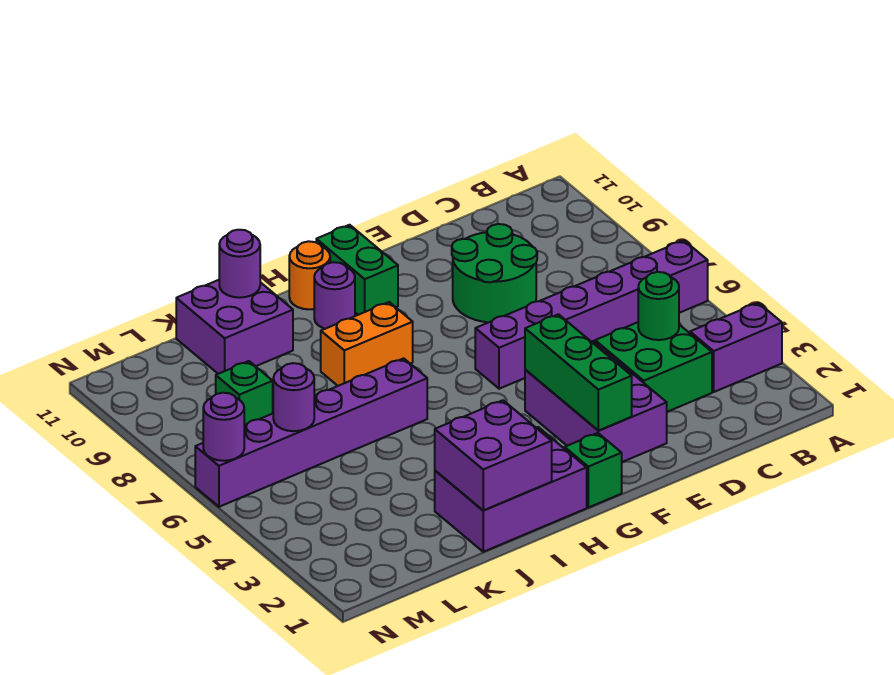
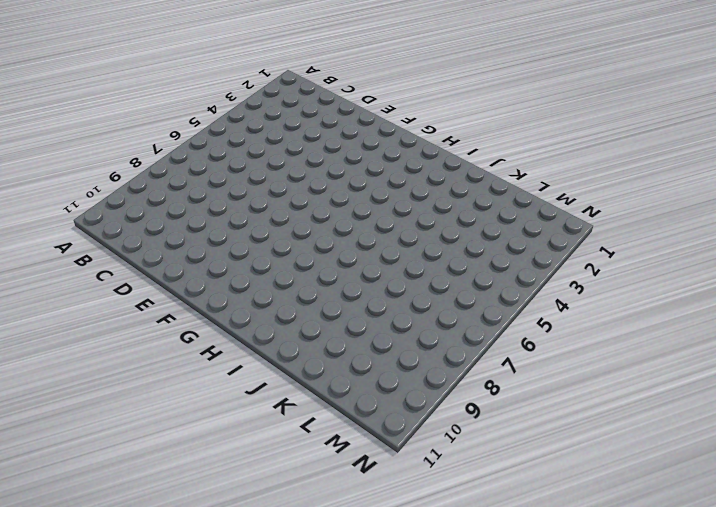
none -> purple brick A3:B3 level 1
none -> purple brick A6:F6 level 1
none -> green brick C3:D4 level 1

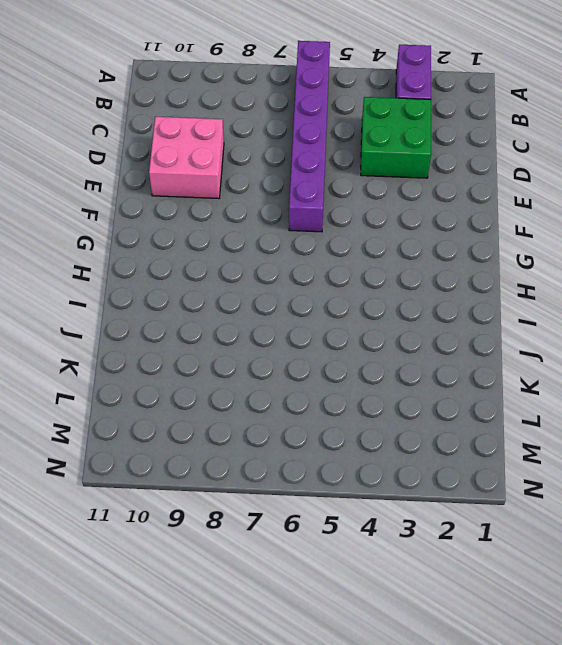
pink brick D9:E10 level 1 -> green round brick D8:E9 level 1
none -> purple brick E2:F4 level 1
none -> green brick G1 level 1
none -> green brick G10:G11 level 1

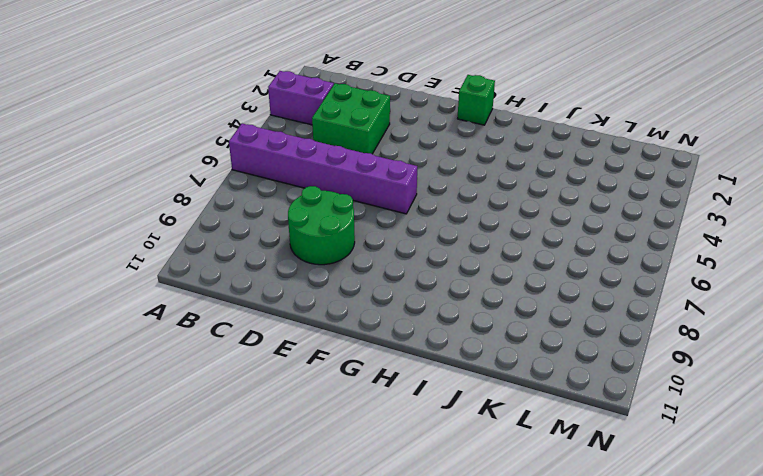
none -> purple brick E2:F4 level 1
none -> green brick G10:G11 level 1
none -> purple brick H1:J2 level 1

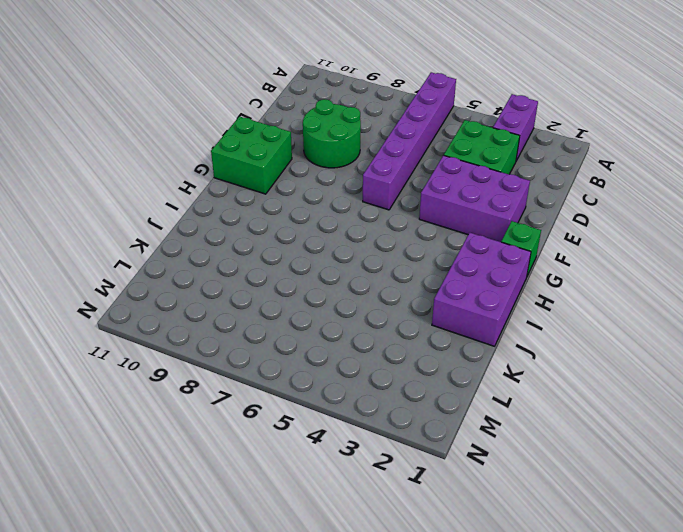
green brick F10:G11 level 1 -> green brick G10:G11 level 1
none -> orange brick H8:I8 level 1
none -> purple round brick H10 level 1
none -> orange round brick H11 level 1

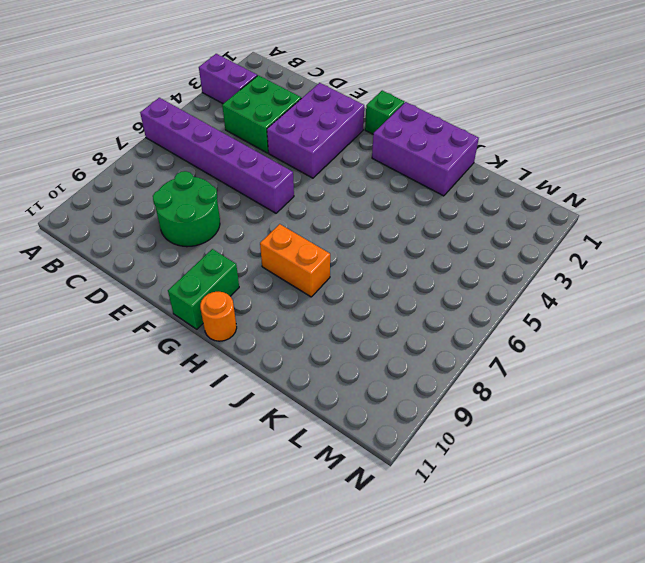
none -> purple round brick H10 level 1
none -> purple brick I6:N6 level 1
none -> purple brick J10:K11 level 1

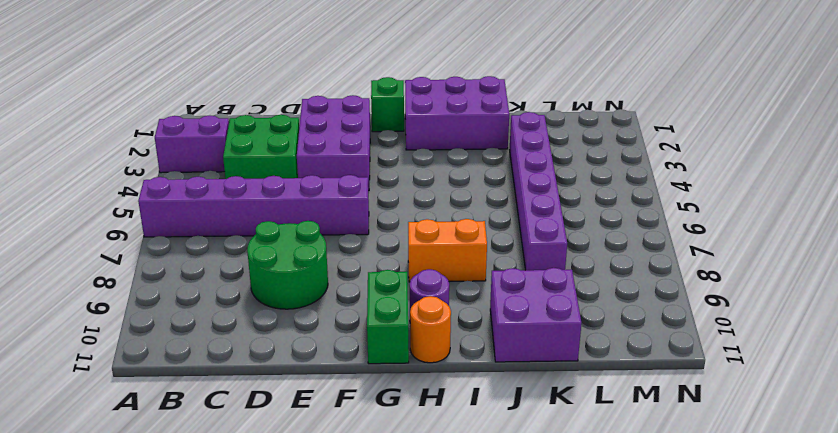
purple brick K3:K8 level 1 -> purple brick I6:N6 level 1
none -> green brick L8 level 1
none -> green round brick C4 level 2
none -> green brick F2:F4 level 2

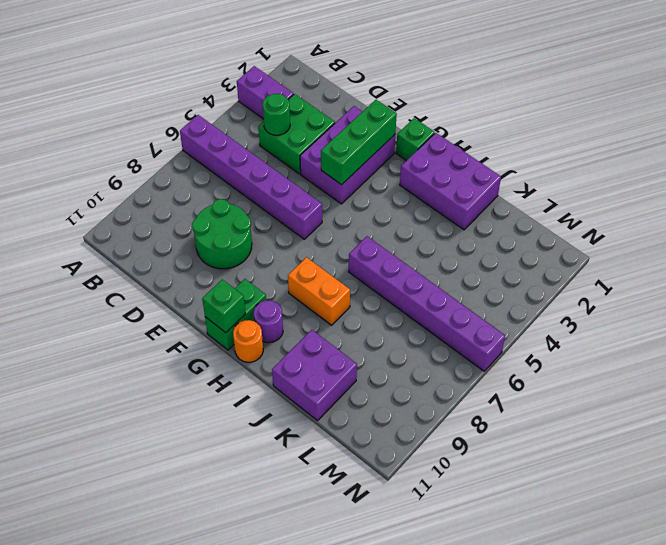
green brick G11 level 2 -> green brick L8 level 1
none -> purple brick I1:J2 level 2
none -> purple round brick J11 level 2
none -> purple round brick L6 level 2

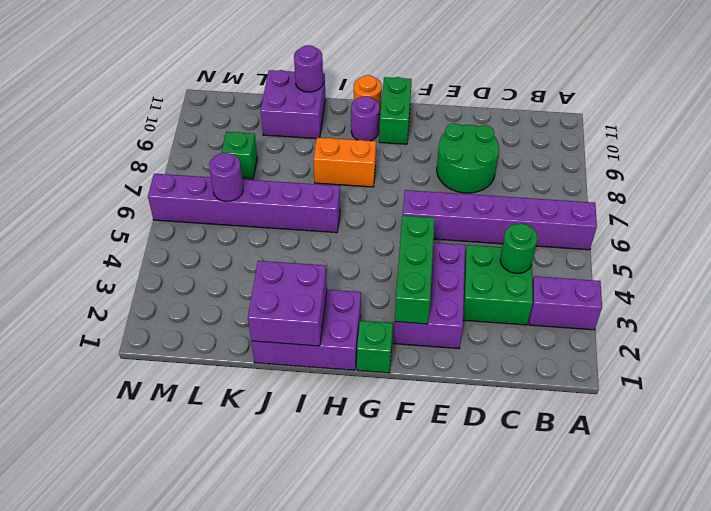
none -> purple round brick N6 level 2

